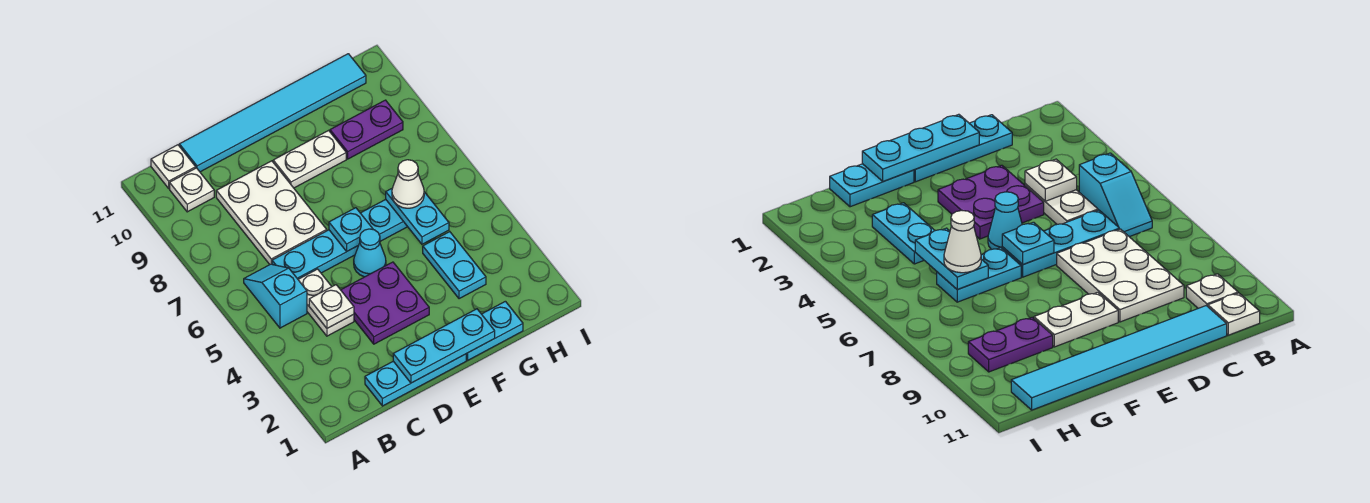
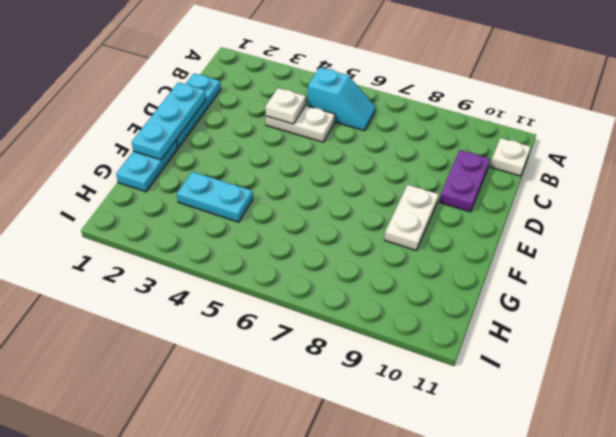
purple plate C10:D10 level 1 -> purple plate G9:H9 level 1
none -> white plate B10 level 1
none -> cyan plate C6:E6 level 1
none -> white plate C7:D9 level 1

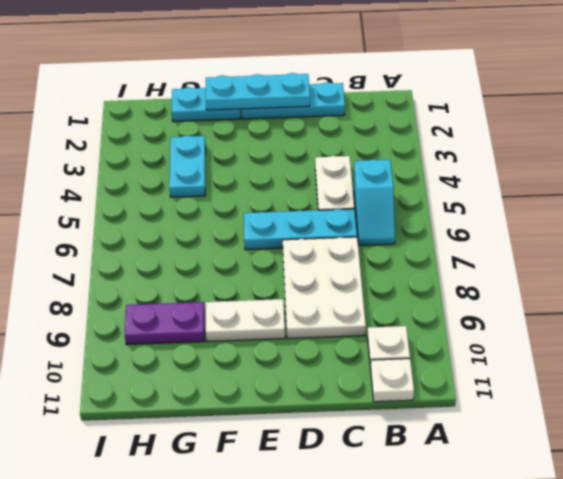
none -> cyan tile C11:H11 level 1
none -> purple plate D3:E4 level 1
none -> cyan cone E5 level 1

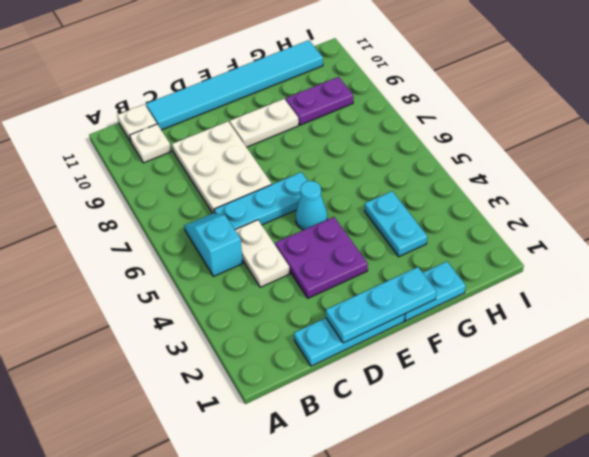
none -> cyan plate F6:G6 level 1
none -> white plate C4 level 2
none -> cyan plate E6 level 2

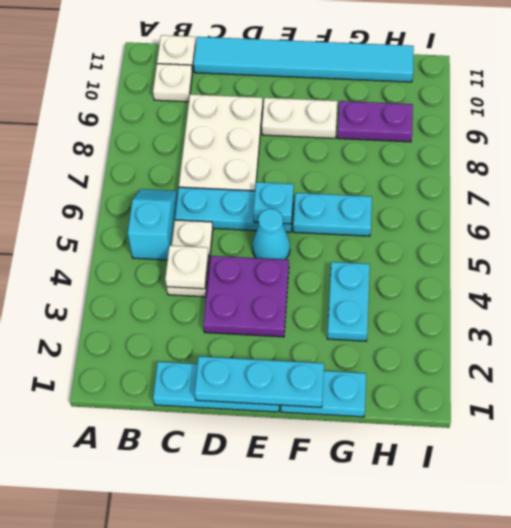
none -> cyan plate G5:G6 level 2
none -> white cone G6 level 3

